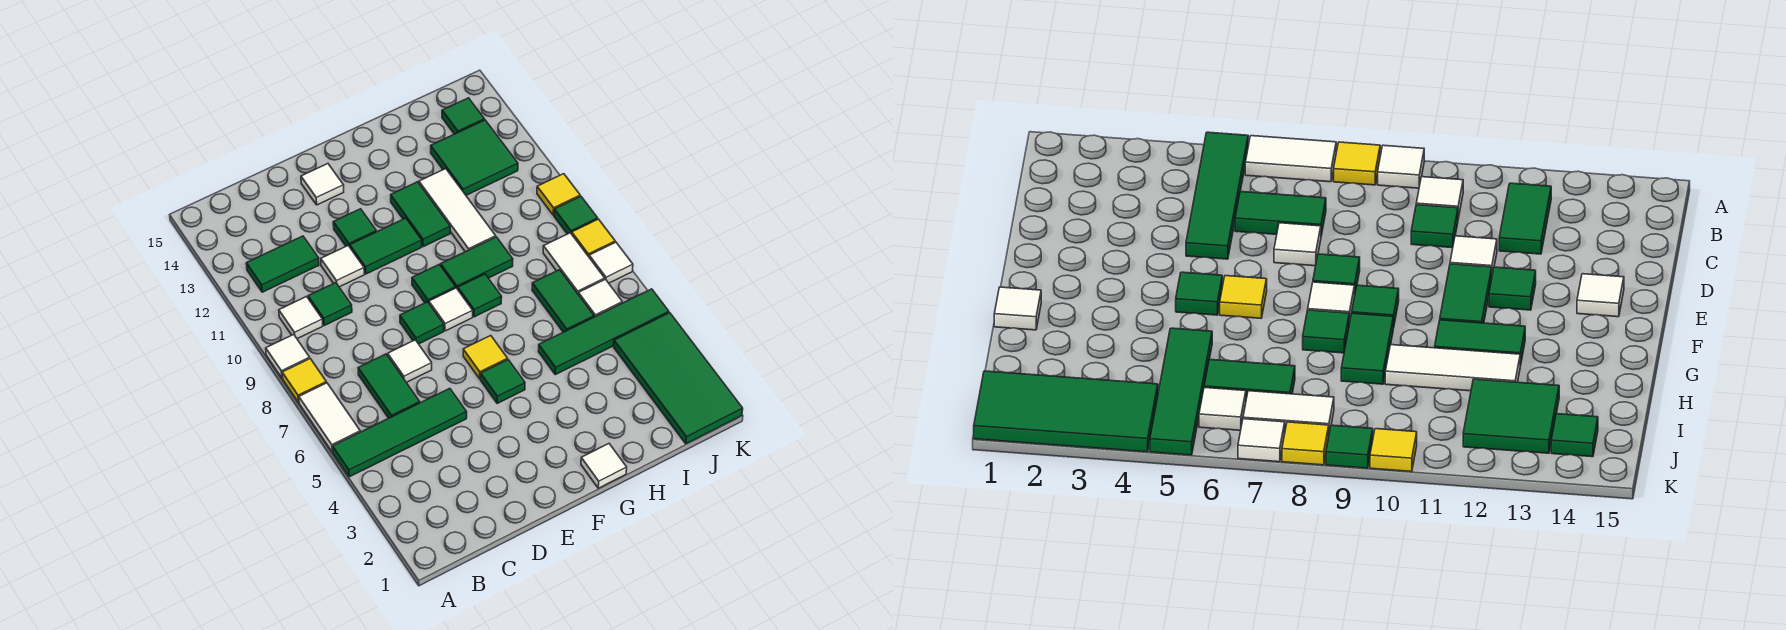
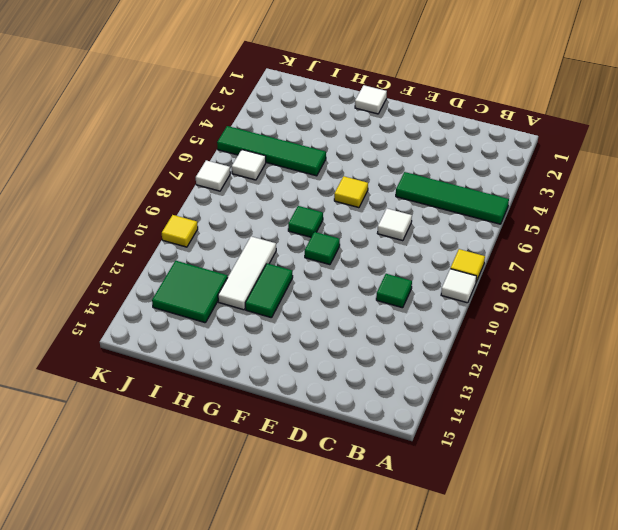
none -> white tile A6:A7 level 1
none -> white tile B10 level 1
none -> green tile B12:C12 level 1
none -> green tile C6:C7 level 1

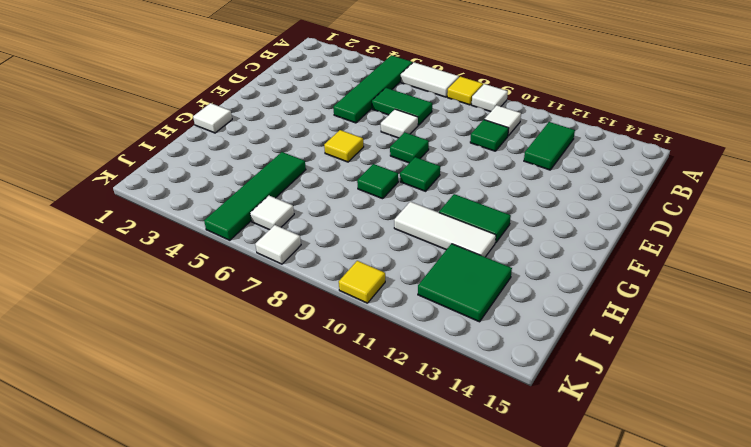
none -> white tile D11 level 1
none -> green tile E11:F11 level 1
none -> green tile E12 level 1
none -> white tile E14 level 1

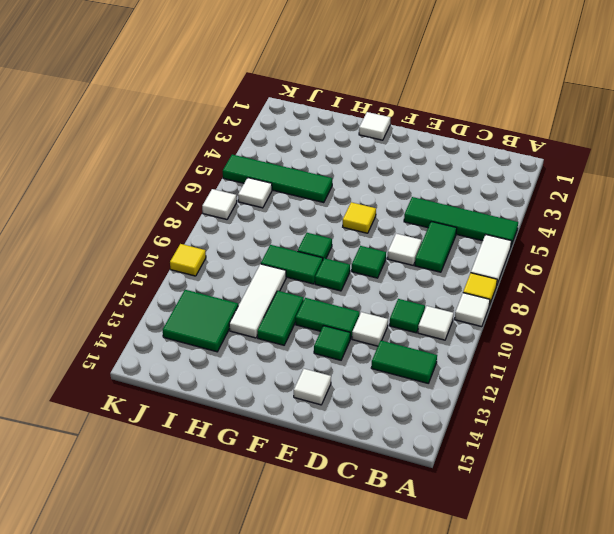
none -> green tile F5 level 1
none -> white tile F8 level 1
none -> green tile I6:I7 level 1
none -> green tile J1:K4 level 1

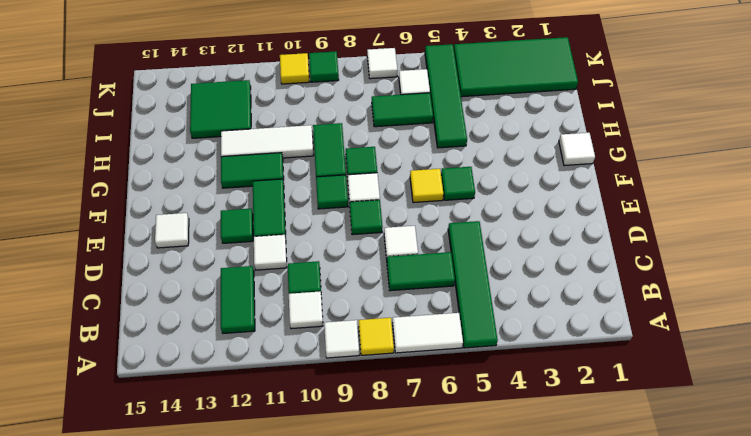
none -> white tile J7:J8 level 1
none -> green tile J14 level 1
none -> yellow tile K8 level 1

